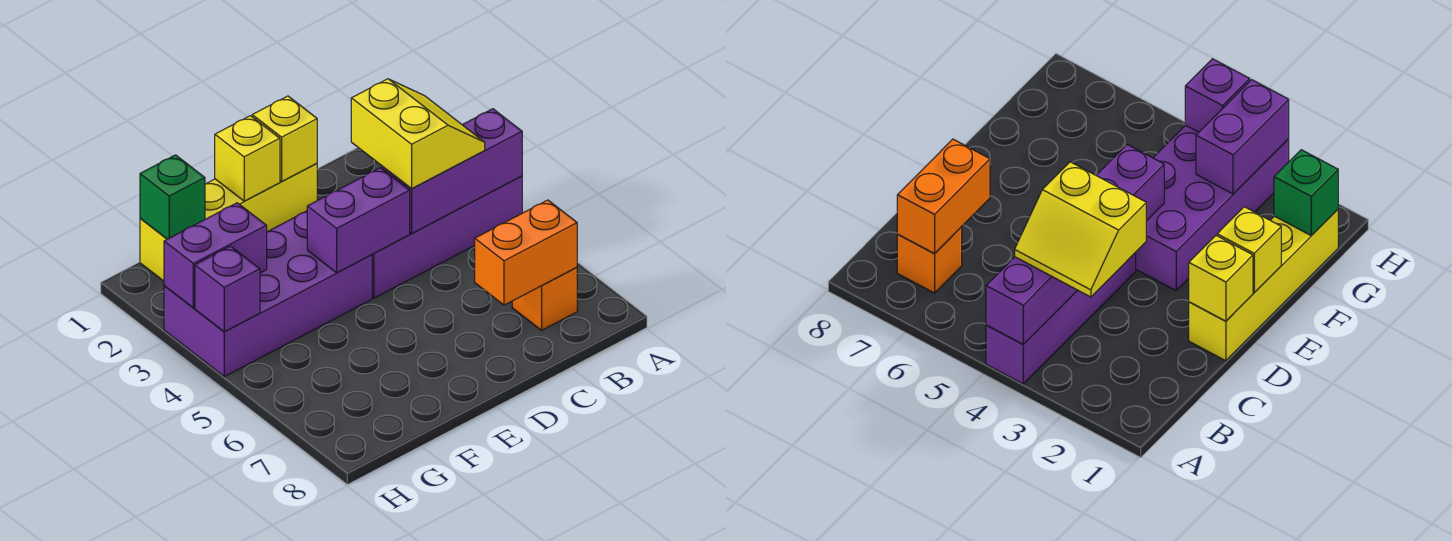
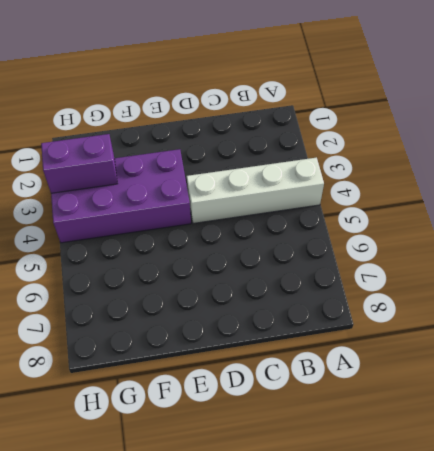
white brick A4:D4 level 1 -> purple brick A4:D4 level 1
none -> orange brick B7 level 1
none -> yellow brick D1:G1 level 1
none -> purple brick A4:C4 level 2

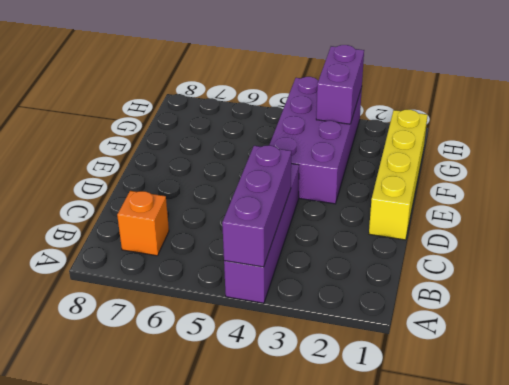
none -> orange brick B7:C7 level 2
none -> yellow brick D1 level 2
none -> purple brick D4:E4 level 2

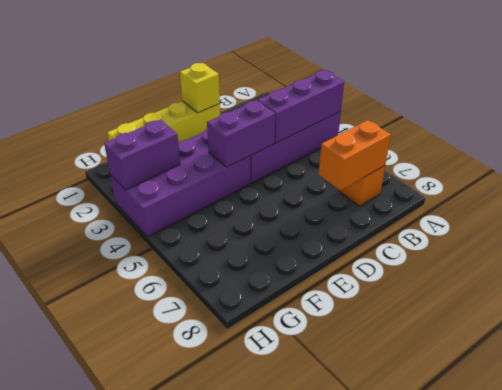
none -> yellow brick E1 level 2
none -> green brick G1 level 2
none -> purple brick H4 level 2

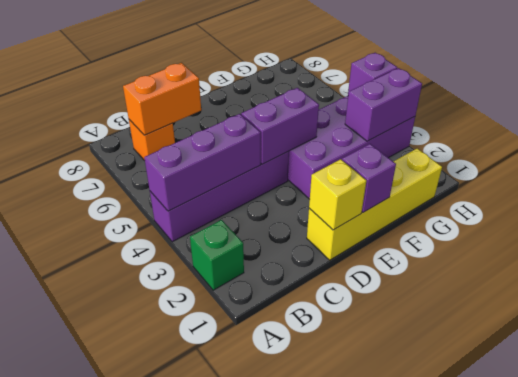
green brick A2 level 1 -> green brick G1 level 2
purple brick E1 level 2 -> yellow brick E1 level 2
none -> yellow slope B3:C4 level 3 top C

